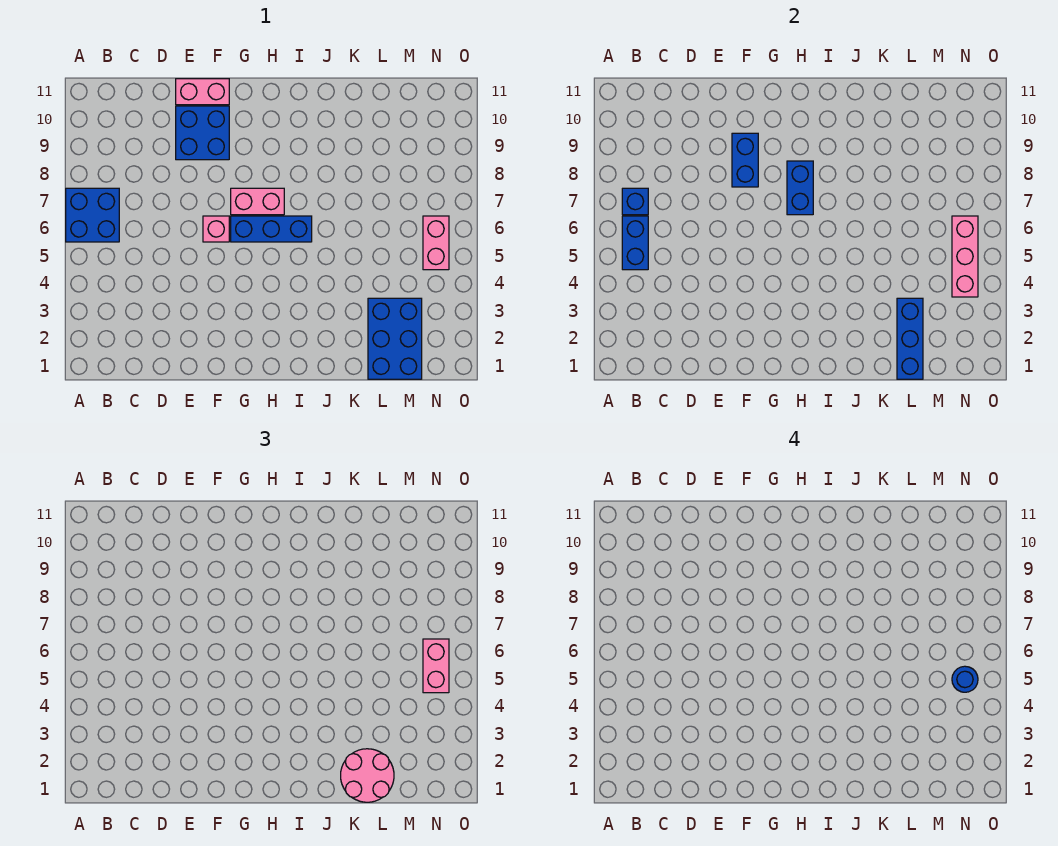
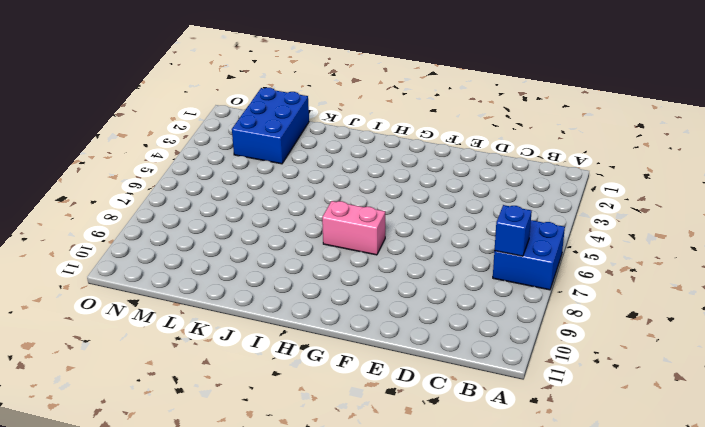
none -> blue brick E9:F10 level 1
none -> pink brick E11:F11 level 1
none -> pink brick F6 level 1

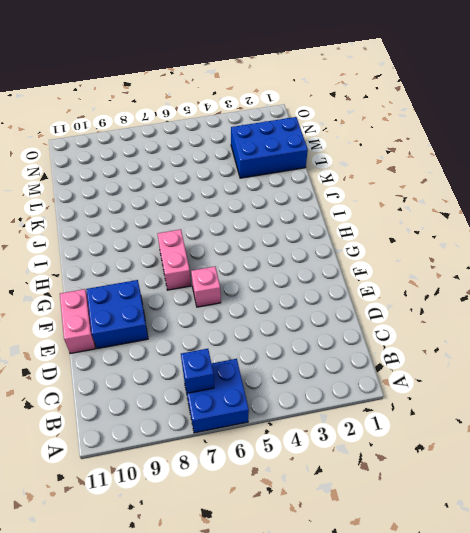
none -> blue brick G6:I6 level 1
none -> pink brick N5:N6 level 1
none -> blue brick B5:B6 level 2

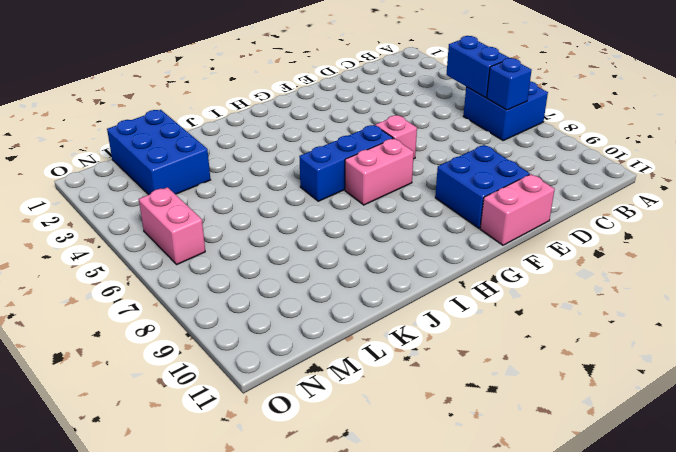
none -> blue brick F8:F9 level 2
none -> blue brick H7:H8 level 2
none -> blue brick L1:L3 level 2

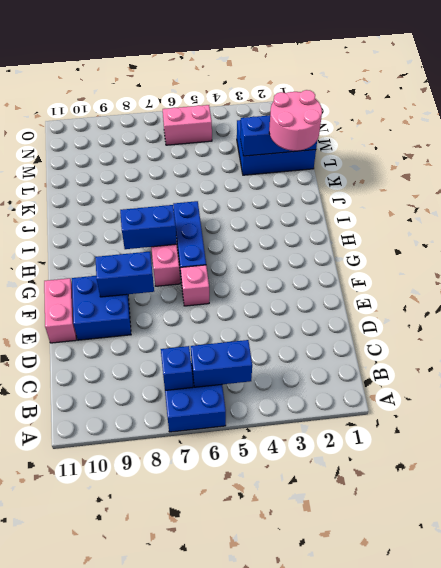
none -> pink brick N4:N6 level 2
none -> pink brick N5:N6 level 3
none -> blue round brick N5 level 4

